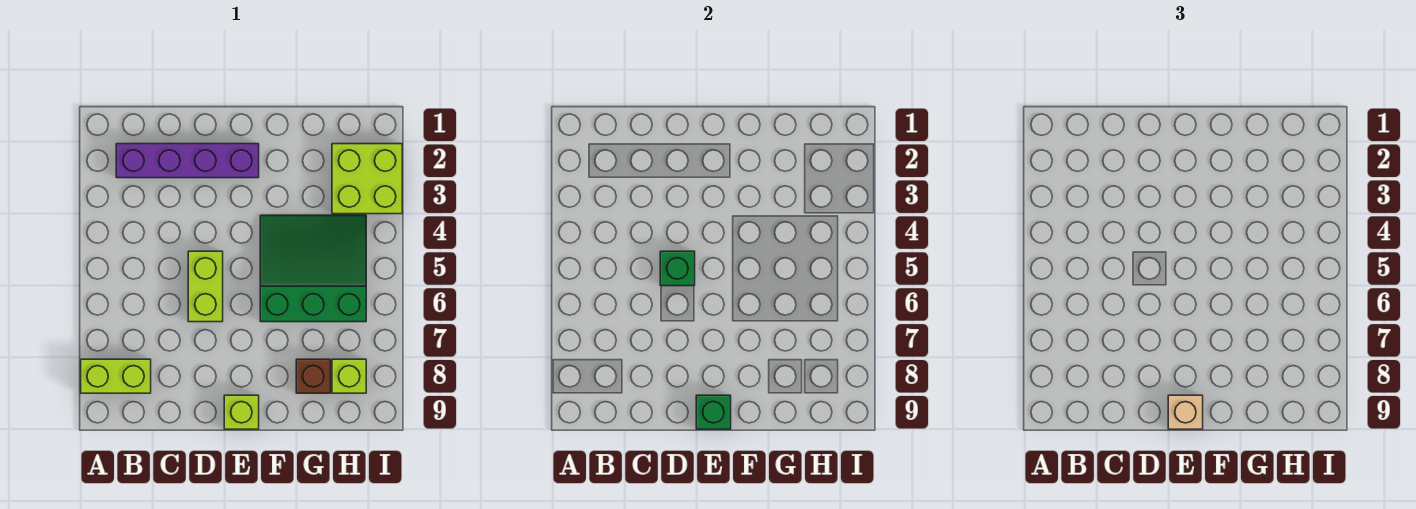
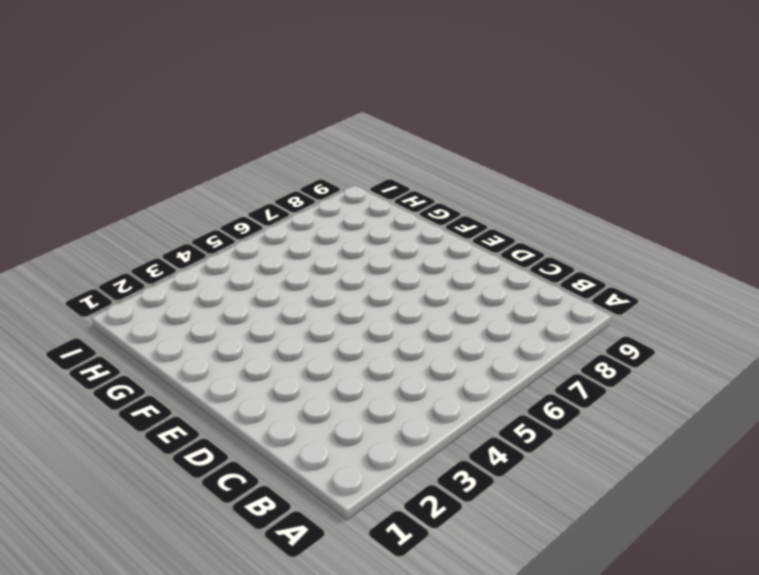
none -> lime brick A8:B8 level 1
none -> purple brick B2:E2 level 1

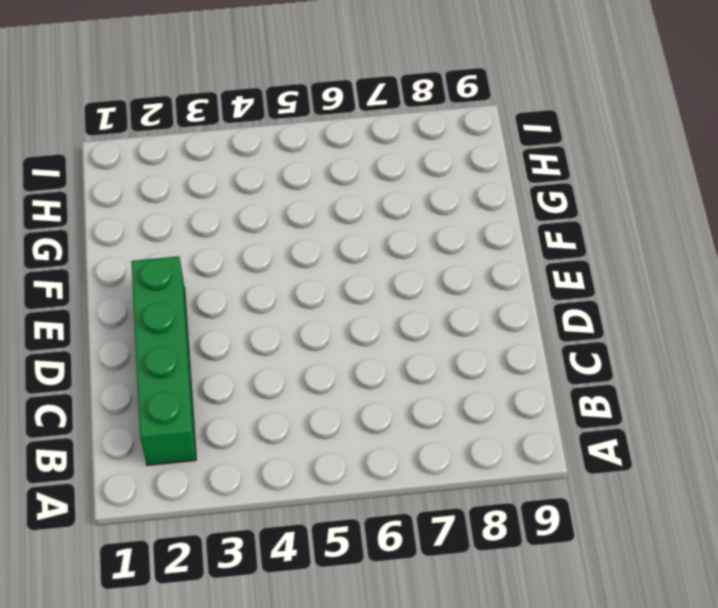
green brick B2:E2 level 1 -> purple brick B2:E2 level 1
none -> lime brick A8:B8 level 1
none -> lime brick D5:D6 level 1

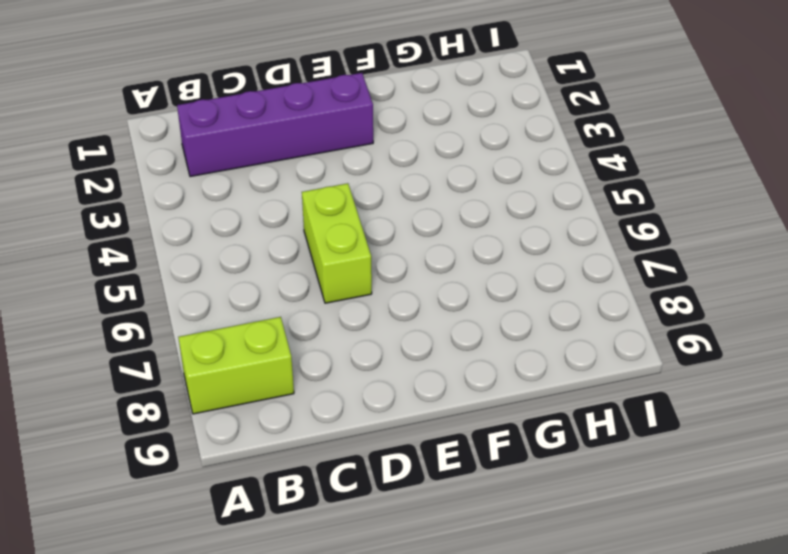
none -> lime brick E9 level 1
none -> green slope F4:H6 level 1 top 6

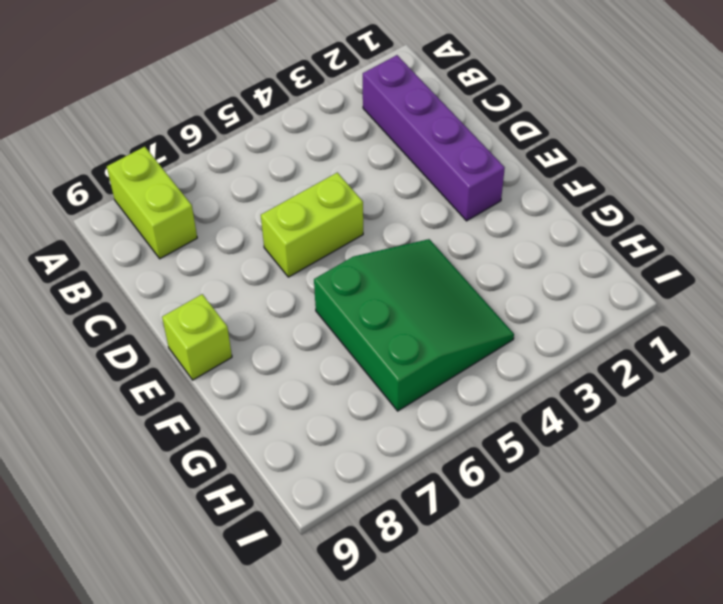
none -> brown brick G8 level 1
none -> lime brick H2:I3 level 1

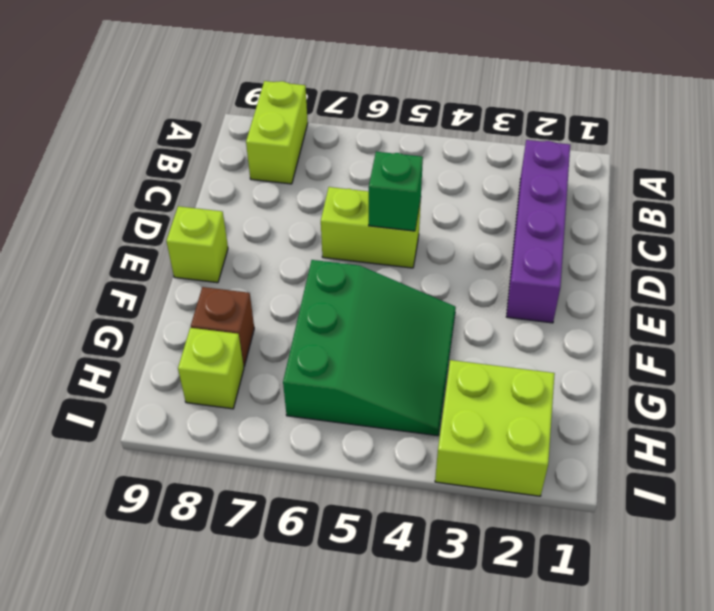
none -> green brick E9 level 2
none -> tan brick E9 level 3

